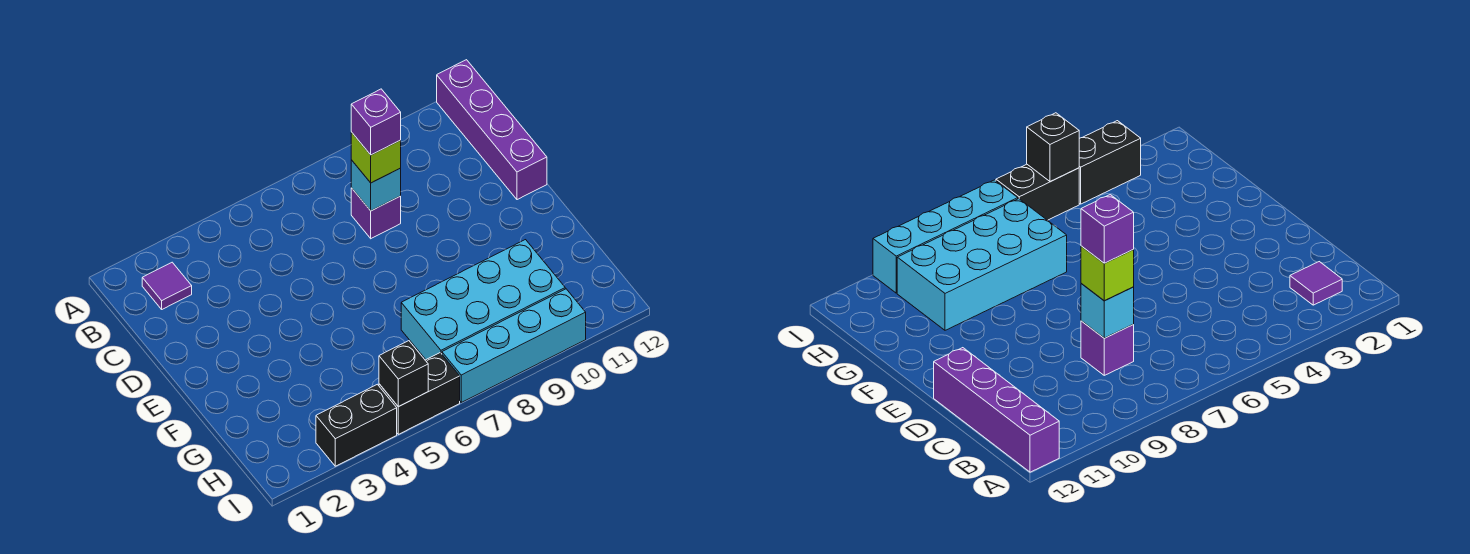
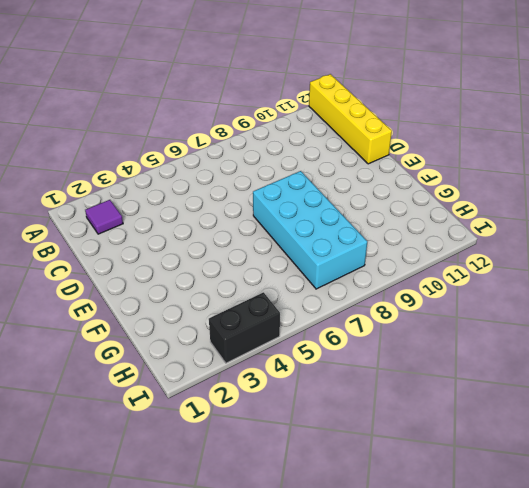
yellow brick A12:D12 level 1 -> purple brick A12:D12 level 1
cyan brick E7:H8 level 1 -> cyan brick G7:H10 level 1
none -> purple brick C8 level 1
none -> black brick I5:I6 level 1

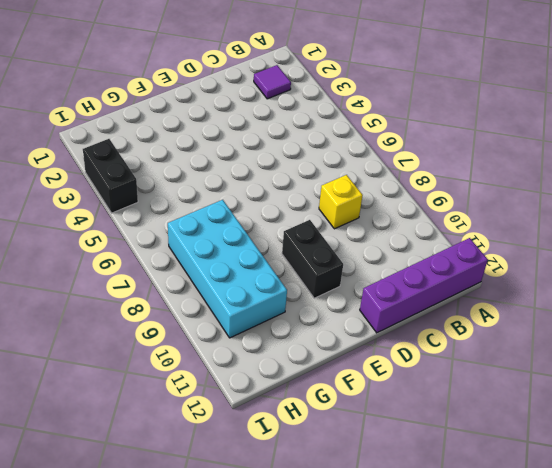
yellow brick C8 level 1 -> purple brick C8 level 1
black brick E9:E10 level 1 -> black brick I5:I6 level 1
none -> cyan brick I7:I10 level 1
none -> cyan brick C8 level 2

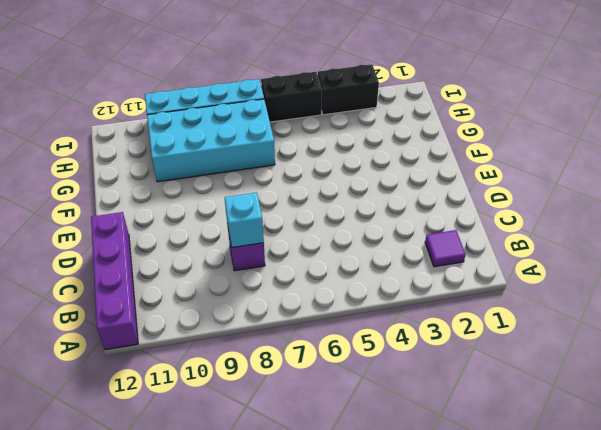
none -> black brick I5 level 2
none -> lime brick C8 level 3

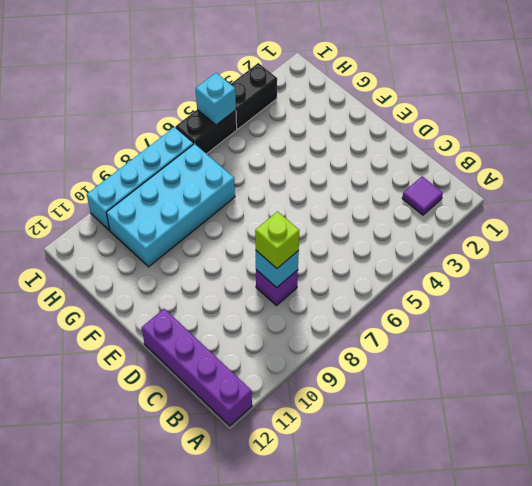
cyan brick I5 level 2 -> black brick I5 level 2
none -> purple brick C8 level 4

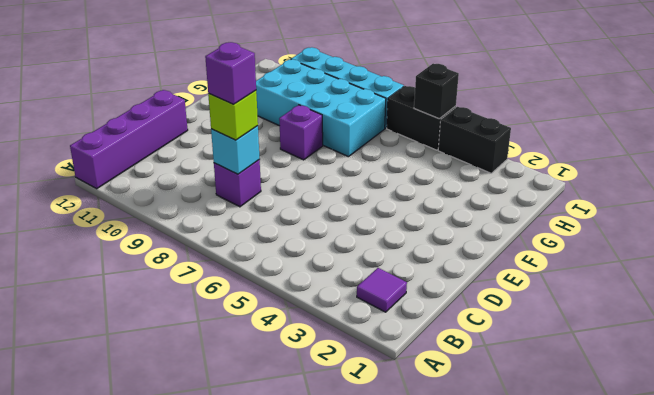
purple brick F8 level 1 -> none

